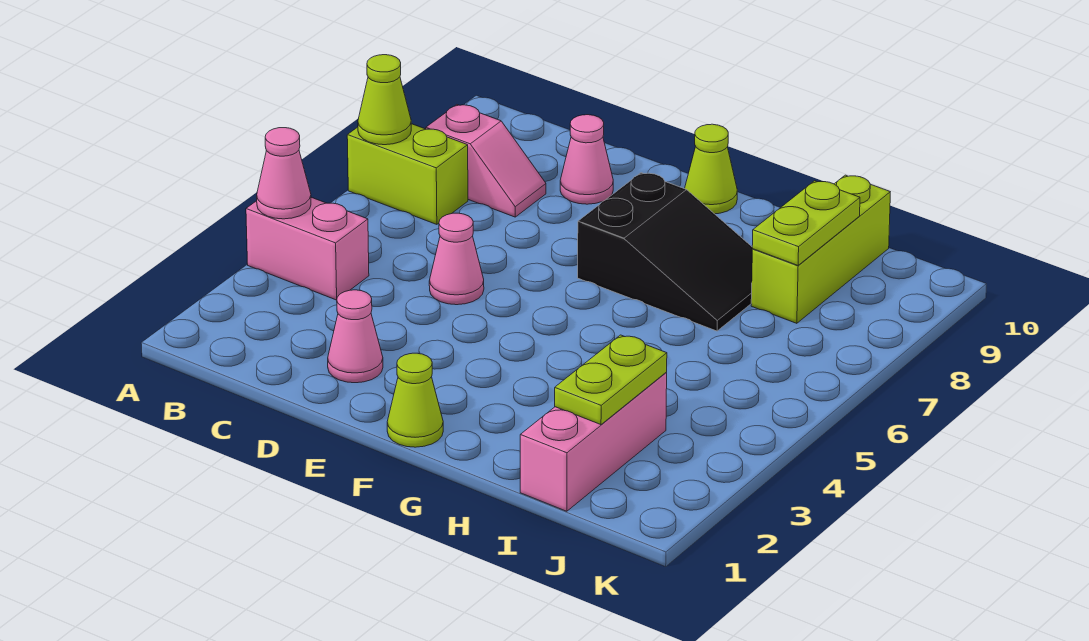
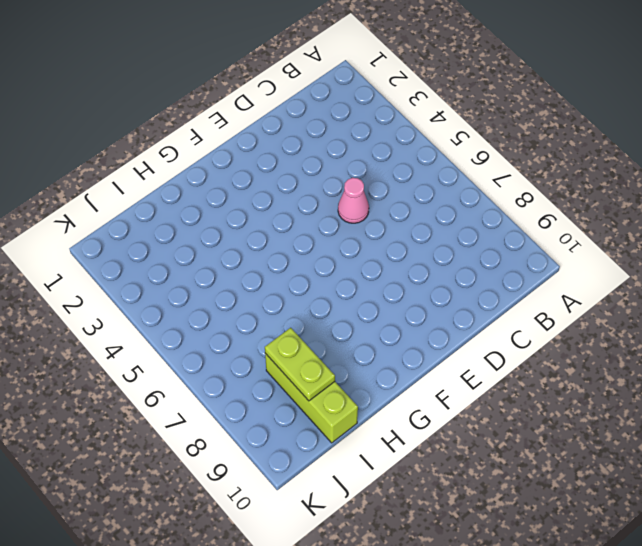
none -> pink brick A4:B4 level 1
none -> lime brick A7:B7 level 1
none -> pink slope B8:C8 level 1 top B

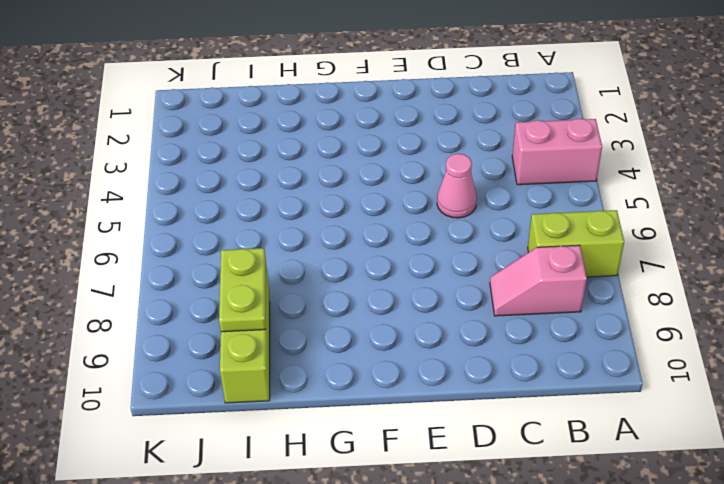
none -> pink cone D2 level 1
none -> pink cone D9 level 1
none -> lime cone F1 level 1

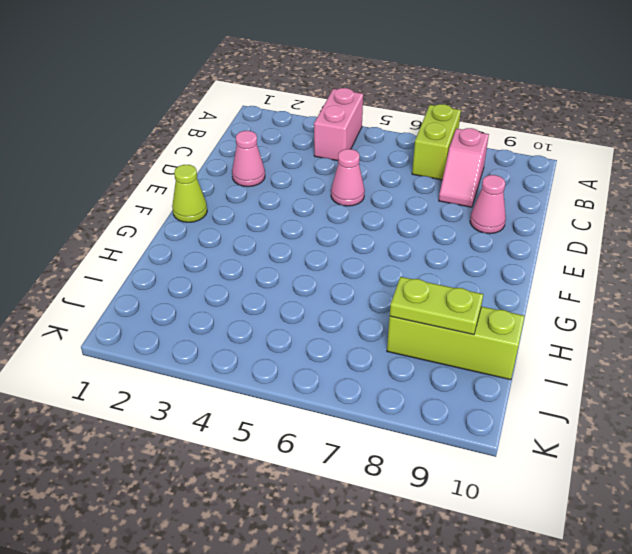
none -> black slope F7:H8 level 1 top F
none -> lime cone F10 level 1
none -> pink brick I1:I3 level 1

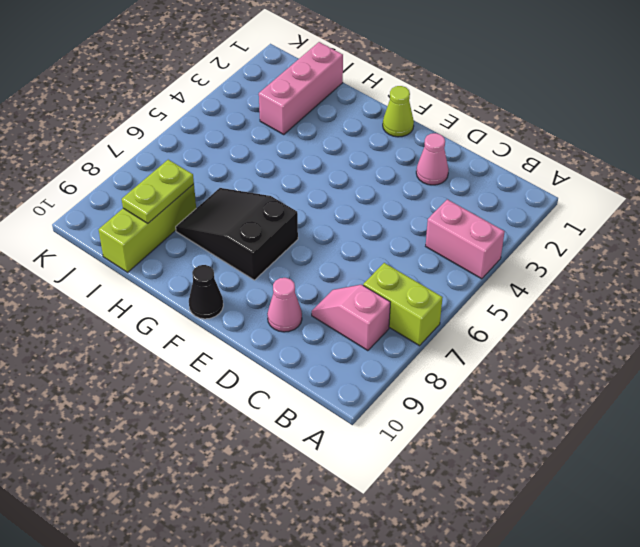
black cone F10 level 1 -> lime cone F10 level 1
none -> pink cone D5 level 1
none -> pink cone A4 level 2
none -> lime cone A7 level 2

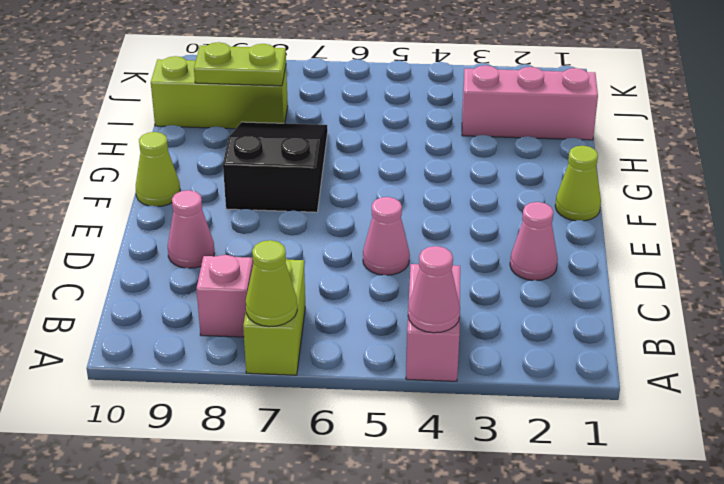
none -> lime plate I2:I3 level 2

